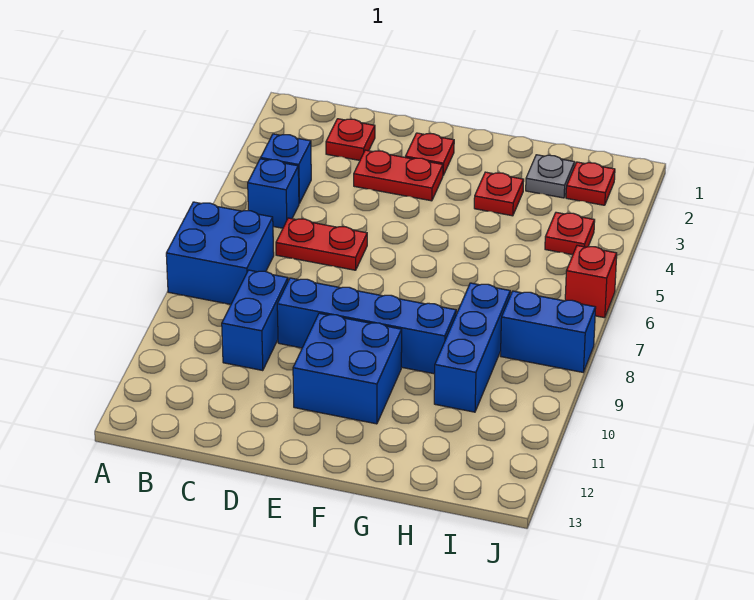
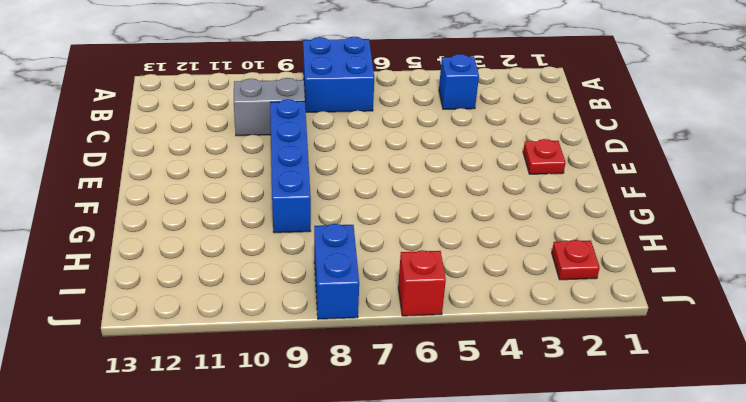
grey brick C9:C10 level 1 -> blue brick C9:C10 level 1
none -> blue brick B5 level 1
none -> red plate C2 level 1
none -> red plate C6:D6 level 1

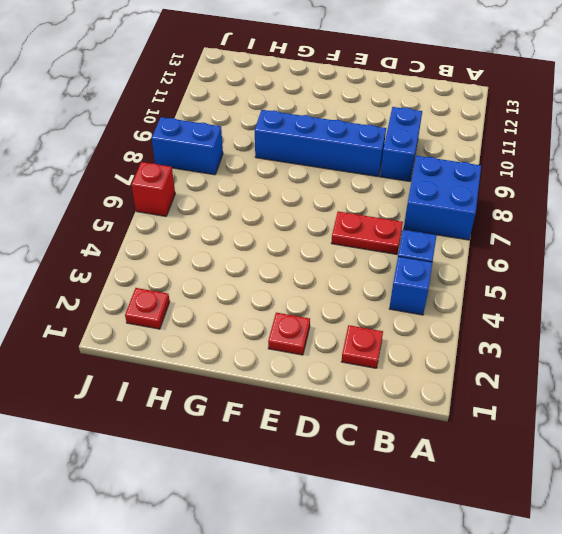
none -> red plate D3:E3 level 1
none -> blue brick E10:F11 level 1
none -> red plate G3 level 1

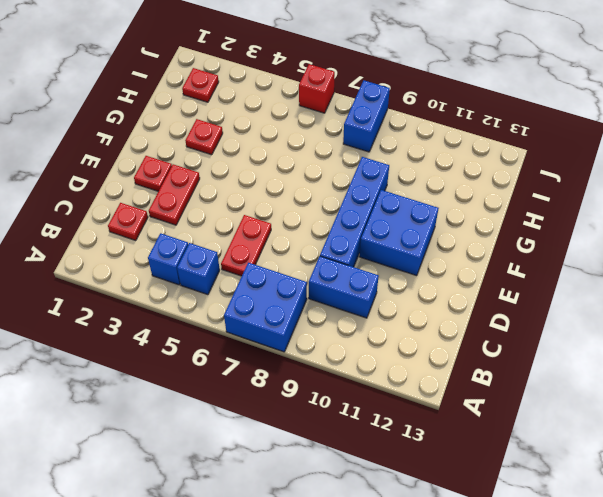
none -> grey plate H2 level 1
none -> blue brick H8:H10 level 1
none -> red plate I4 level 1

